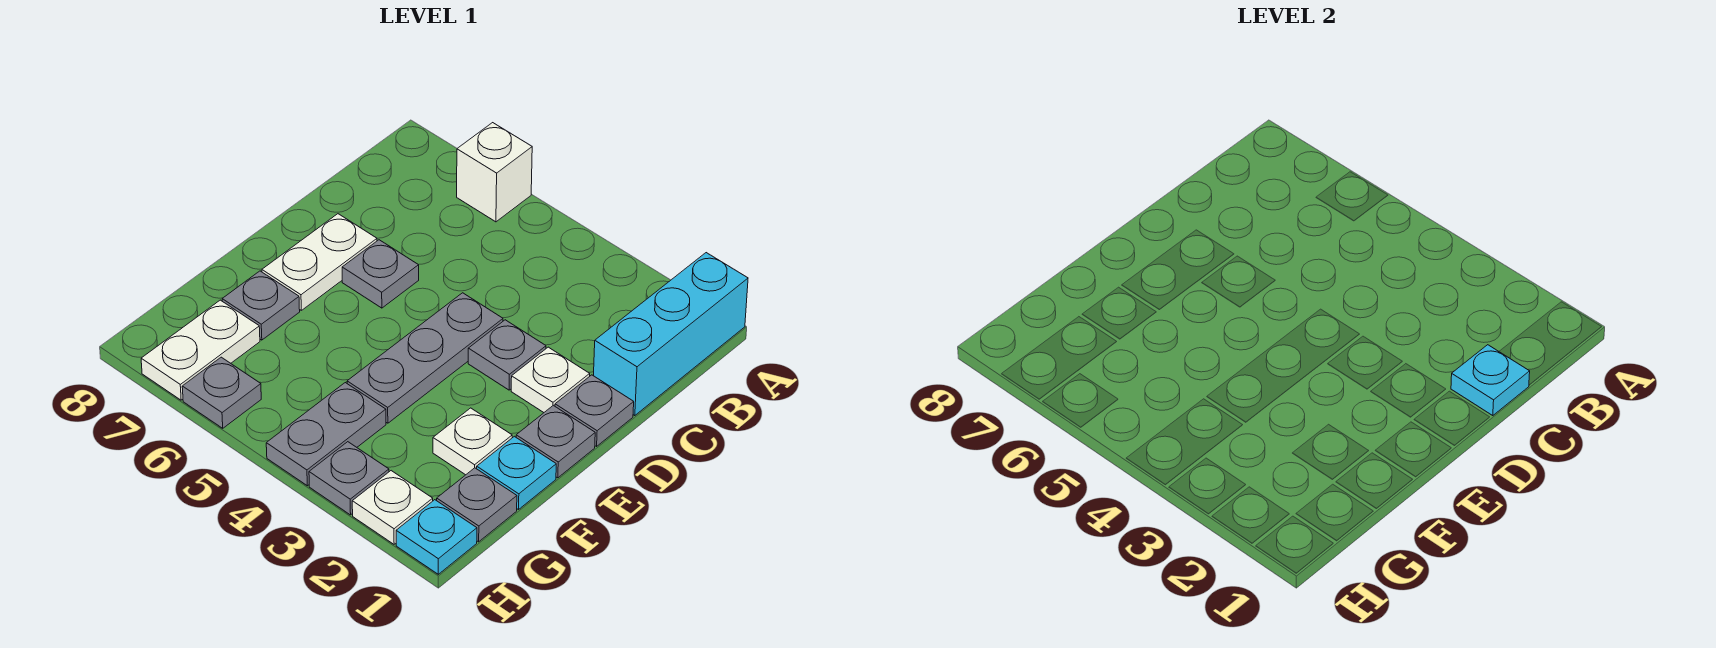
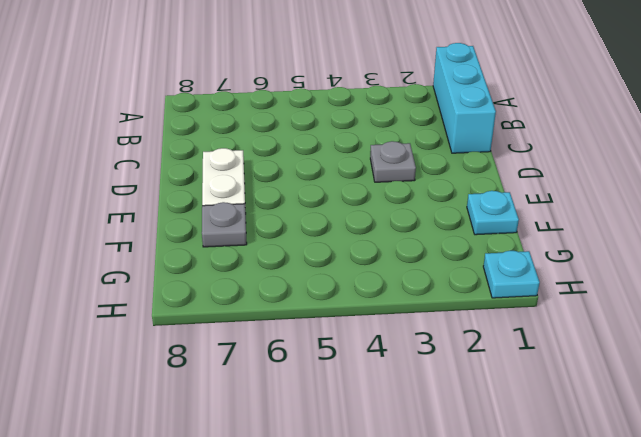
none -> white brick A6 level 1
none -> grey plate D1 level 1
none -> white plate D2 level 1

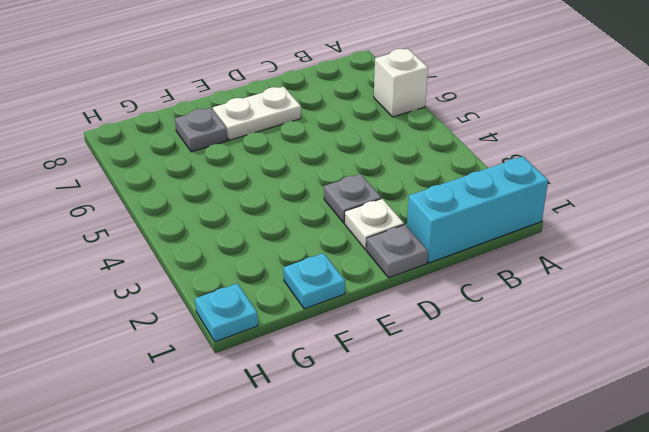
none -> grey plate D4:F4 level 1
none -> grey plate D6 level 1
none -> grey plate E1 level 1

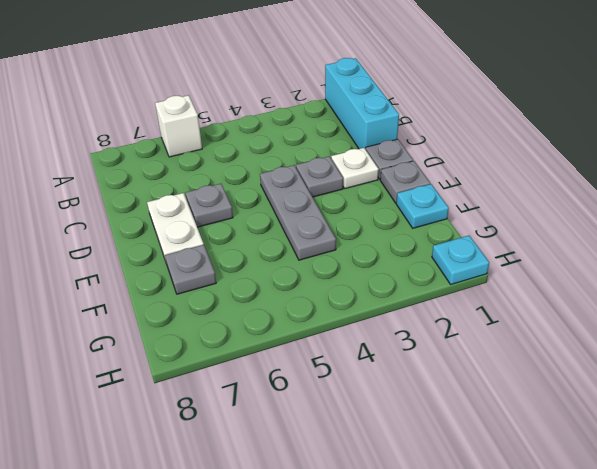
none -> white plate F2 level 1
none -> grey plate G1 level 1
none -> grey plate G4:H4 level 1

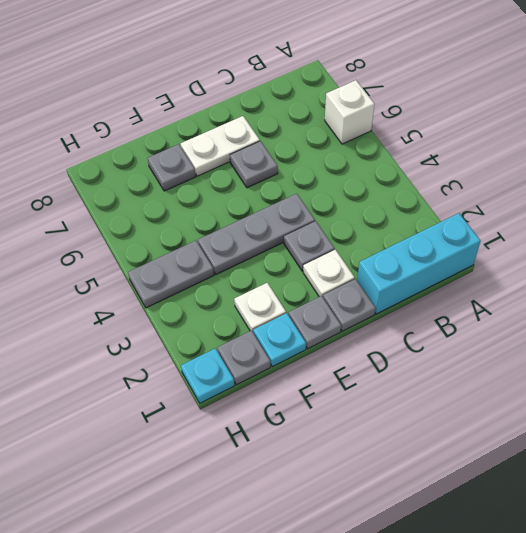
none -> white plate G7:H7 level 1
none -> white plate H2 level 1
none -> grey plate H3 level 1

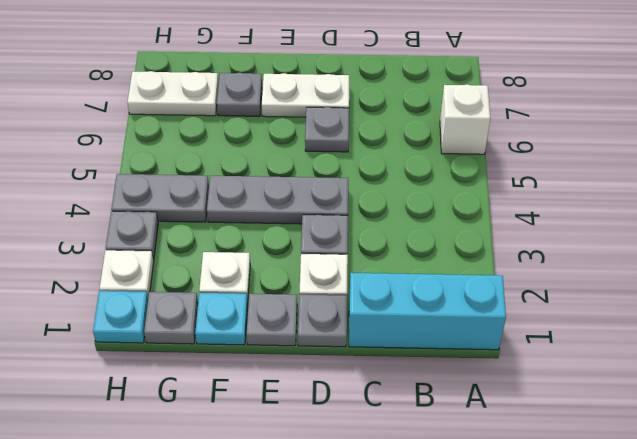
none -> grey plate H6 level 1
none -> cyan plate C1 level 2

